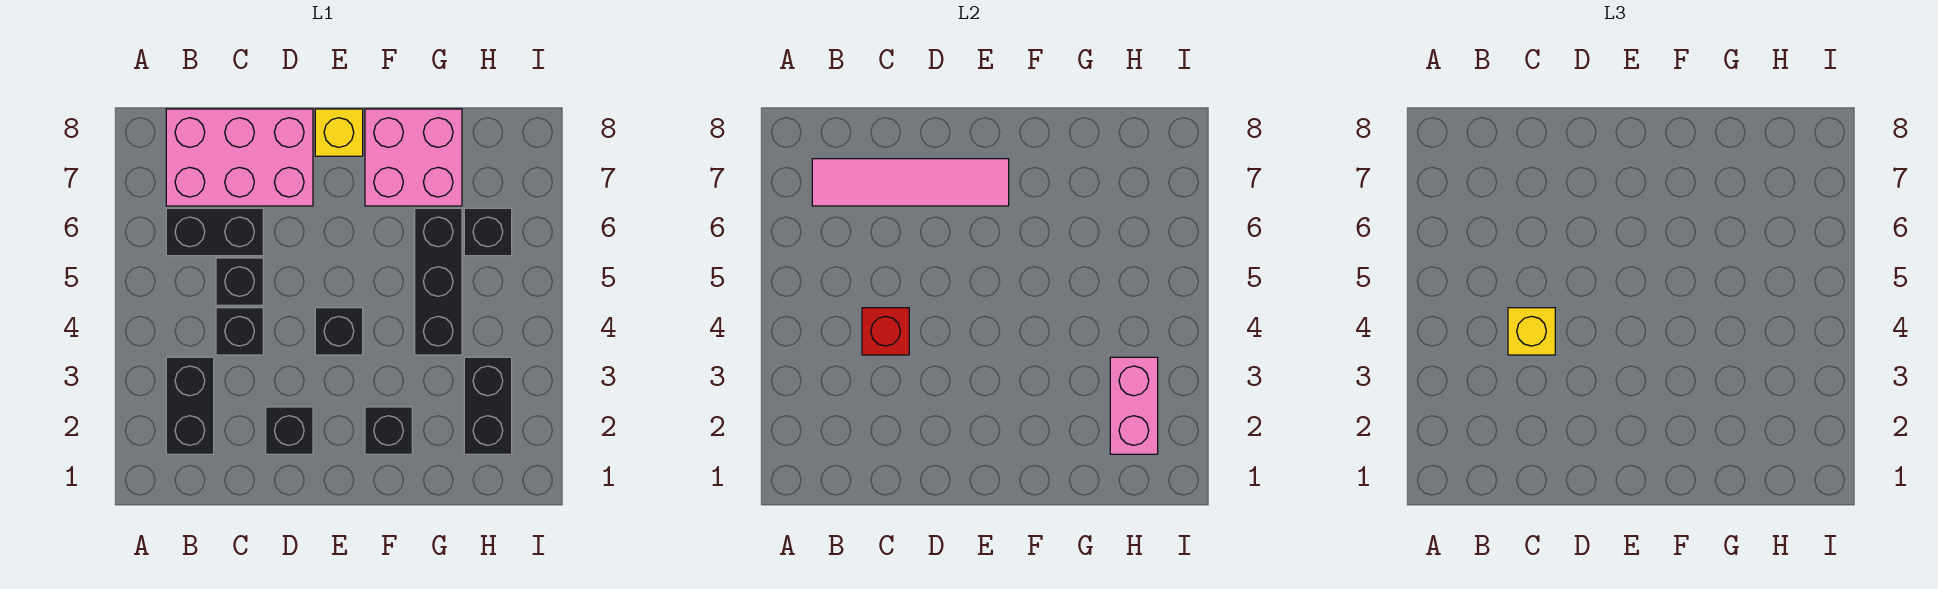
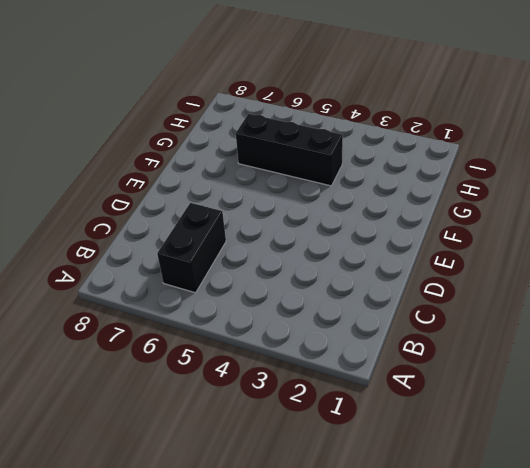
none -> black brick B2:B3 level 1
none -> pink brick B7:D8 level 1
none -> black brick C4 level 1

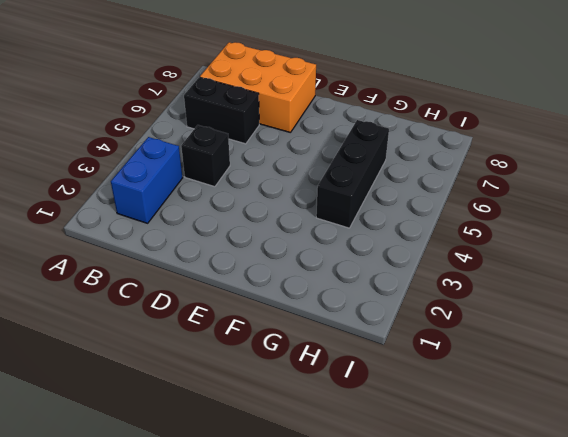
blue brick B2:B3 level 1 -> black brick B2:B3 level 1
orange brick B7:D8 level 1 -> pink brick B7:D8 level 1
none -> black brick C5 level 1
none -> black brick D2 level 1
none -> black brick E4 level 1

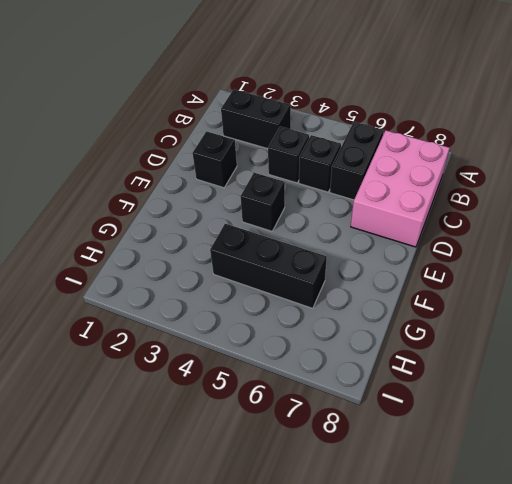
none -> yellow brick E8 level 1
none -> black brick F2 level 1
none -> pink brick F7:G8 level 1

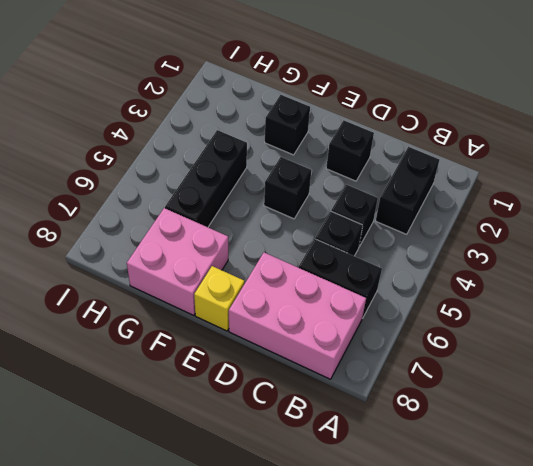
none -> black brick H2:H3 level 1
none -> black brick H6 level 1
none -> pink tile B7:E7 level 2

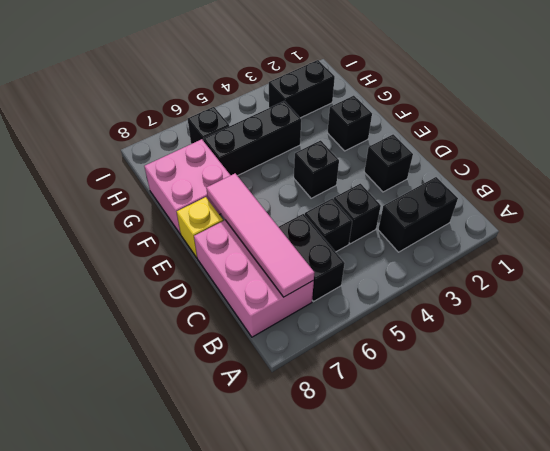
none -> red brick C4 level 2
none -> pink brick H2:H3 level 2
none -> yellow brick C4 level 3

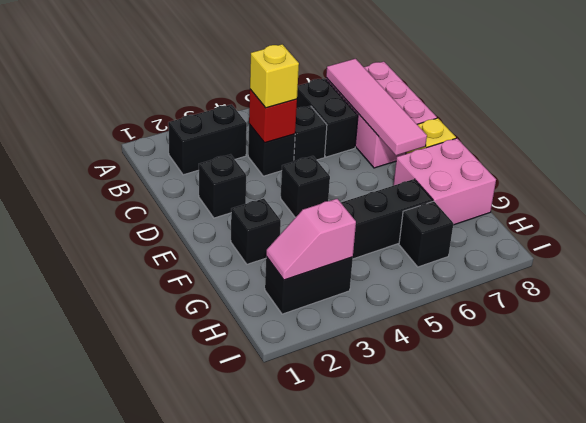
pink slope H2:H3 level 2 top 3 -> pink brick H2:H3 level 2

